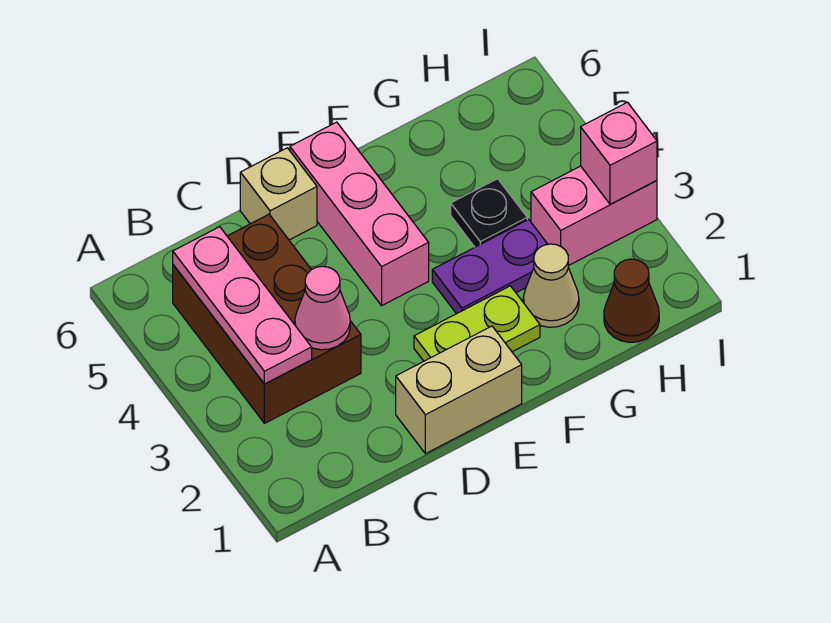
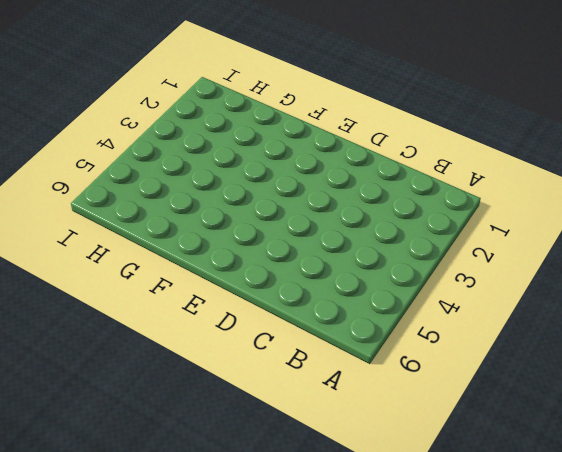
none -> brown brick B3:C5 level 1
none -> tan brick D1:E1 level 1
none -> tan brick D6 level 1

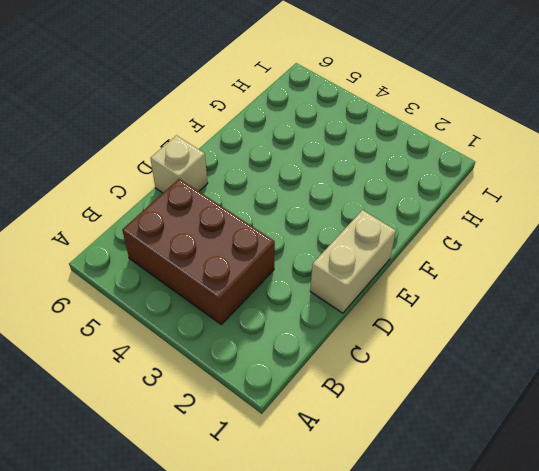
none -> lime plate E2:F2 level 1
none -> pink brick E4:E6 level 1
none -> purple plate F3:G3 level 1

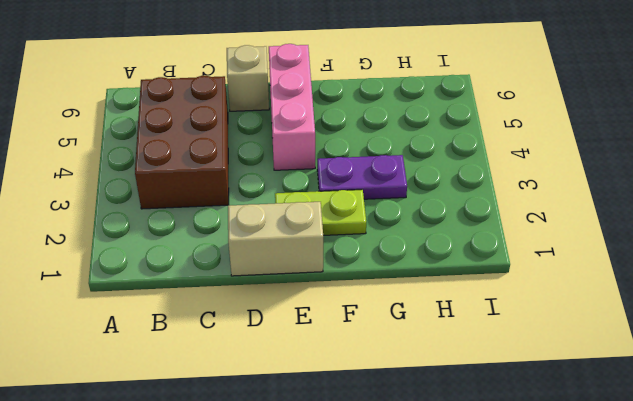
none -> tan cone G2 level 1
none -> black plate G4 level 1
none -> brown cone H1 level 1

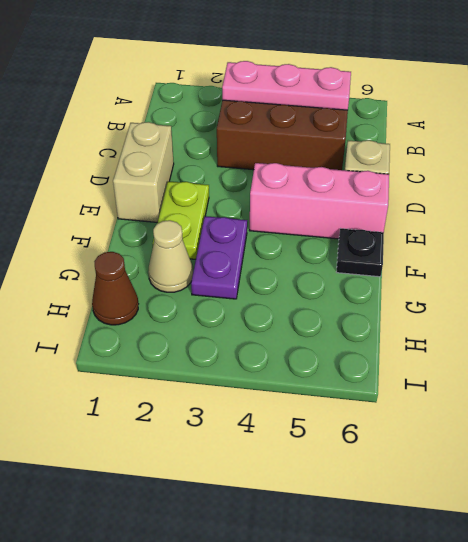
black plate F6 level 1 -> black plate G4 level 1
none -> pink brick H3:I3 level 1
none -> pink cone C3 level 2
none -> pink brick I3 level 2

